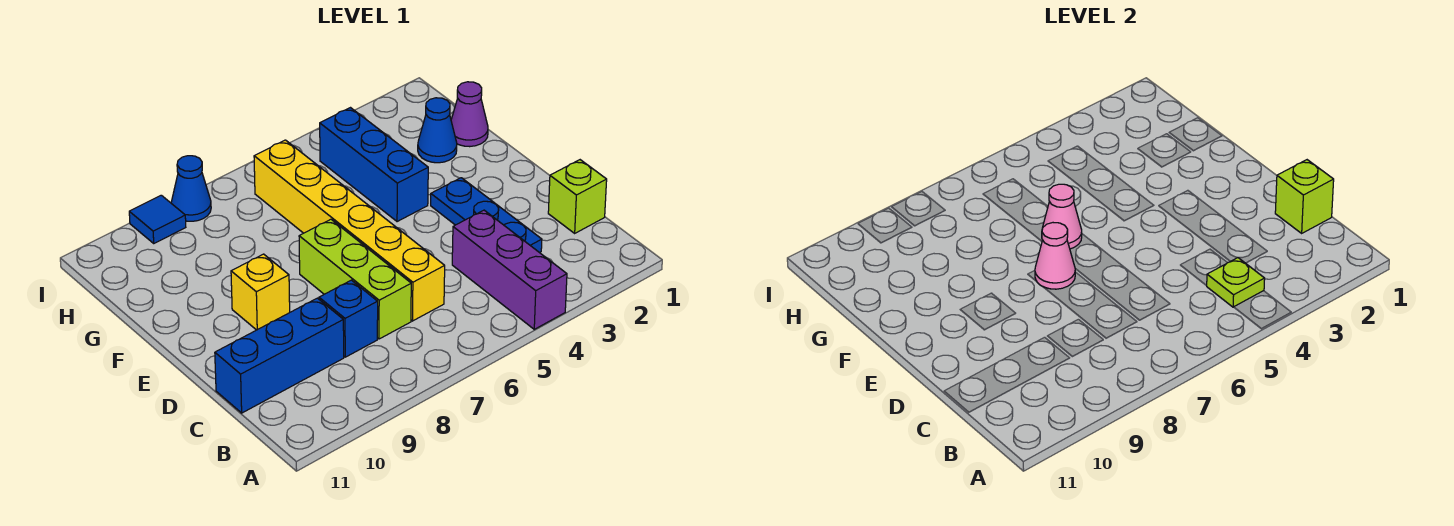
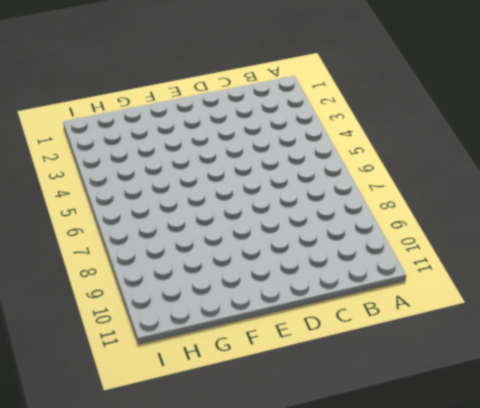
none -> purple brick A4:C4 level 1
none -> lime brick C1 level 1
none -> blue plate C3:E3 level 1

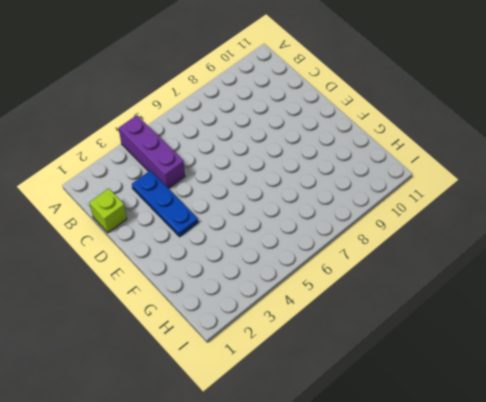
none -> yellow brick C6:H6 level 1
none -> lime brick C7:E7 level 1
none -> blue brick C8 level 1

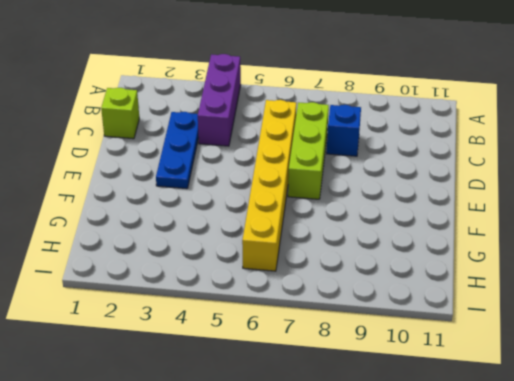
none -> blue brick C9:C11 level 1
none -> yellow brick E9 level 1
none -> blue brick F4:H4 level 1

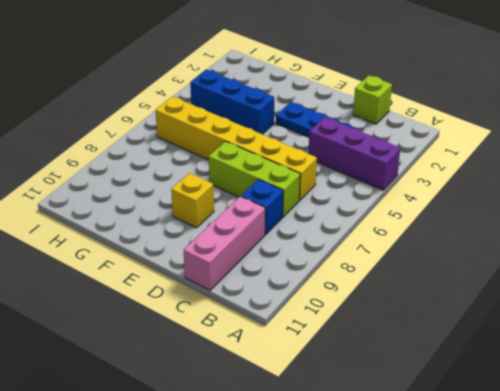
pink brick C9:C11 level 1 -> blue brick C9:C11 level 1
none -> purple cone G1 level 1
none -> blue cone G2 level 1
none -> blue cone I8 level 1

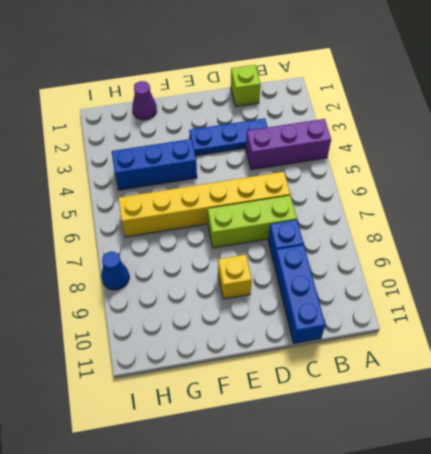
none -> blue cone G2 level 1
none -> blue tile I9 level 1
none -> lime plate B4 level 2

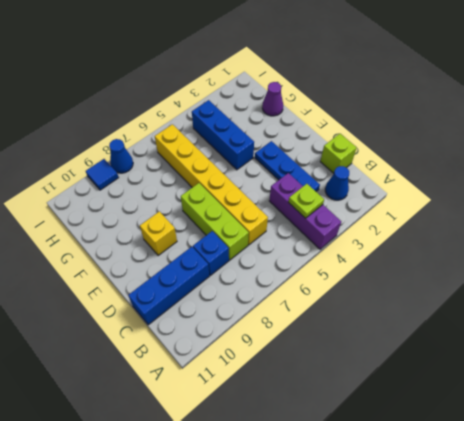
blue cone B2 level 1 -> blue cone G2 level 1
none -> lime brick C1 level 2
none -> pink cone E7 level 2
none -> pink cone F6 level 2

